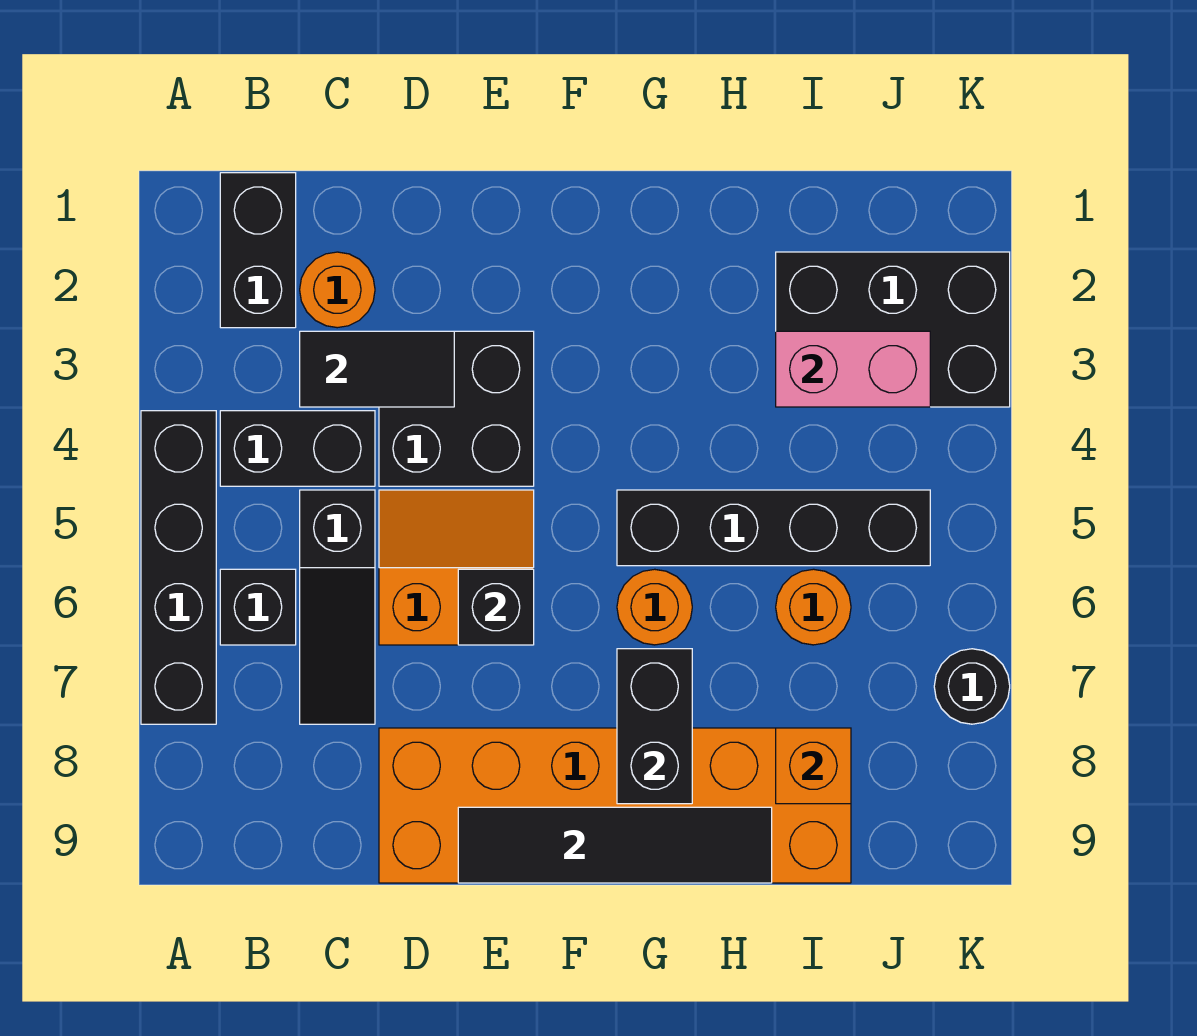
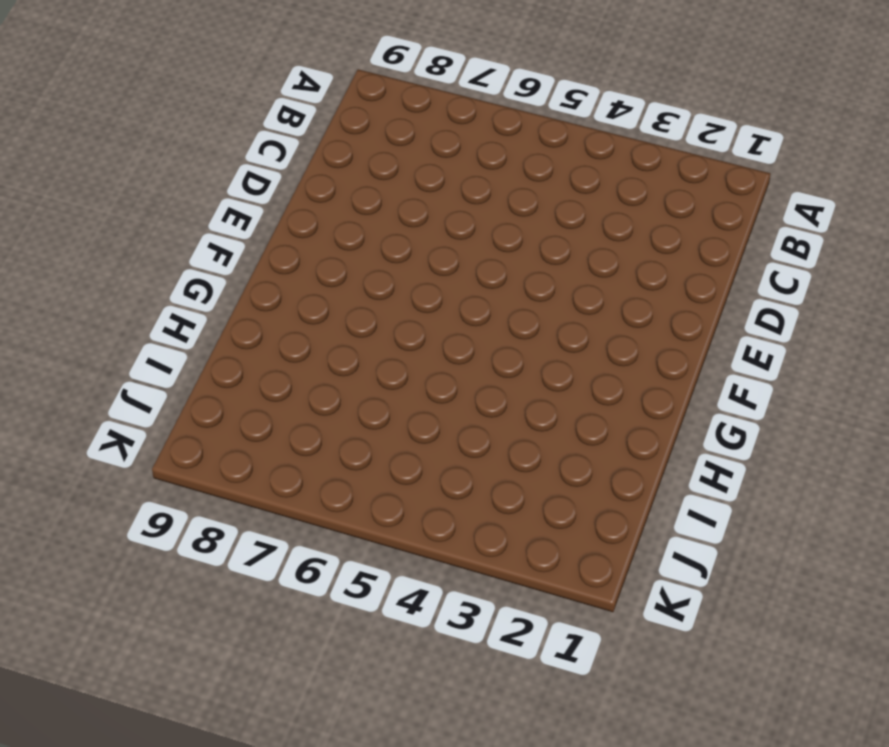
none -> black brick A4:A7 level 1
none -> black brick B1:B2 level 1
none -> black brick B4:C4 level 1

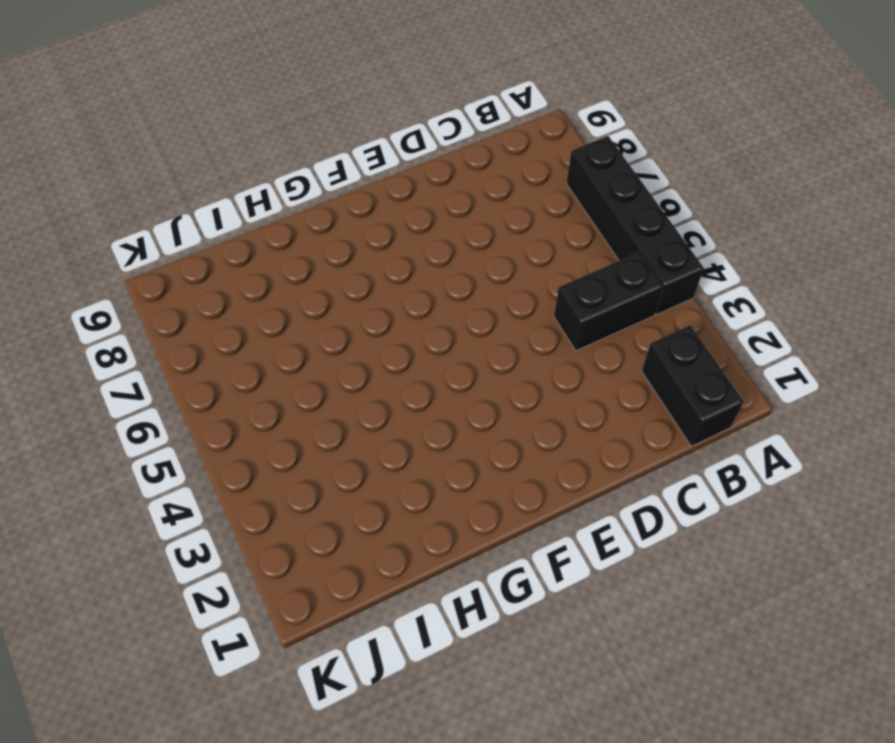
none -> black brick B6 level 1
none -> orange round brick C2 level 1
none -> black slope C5:C7 level 1 top 5

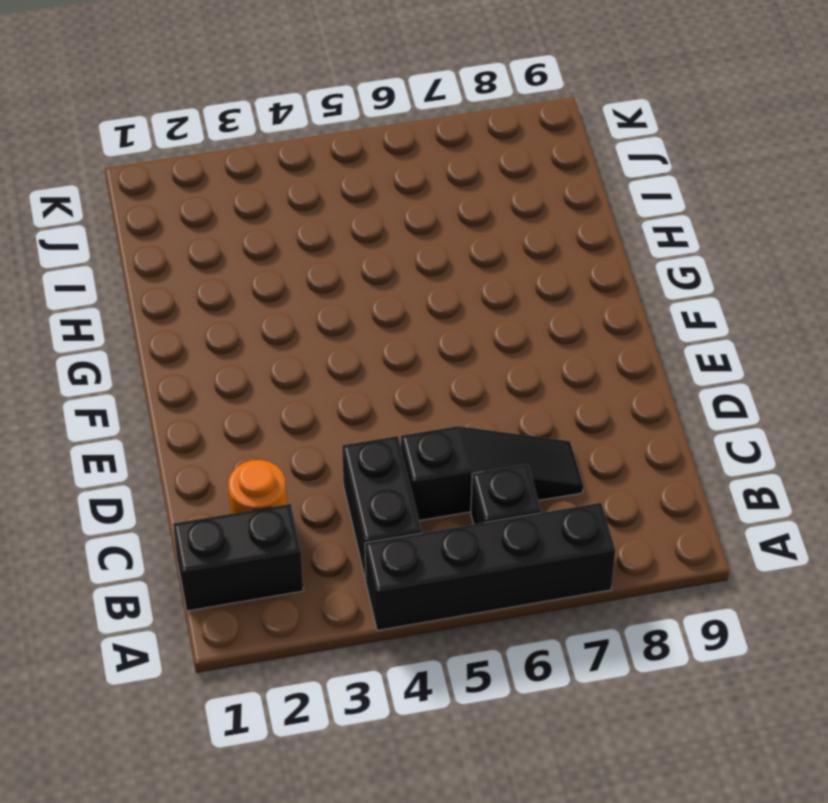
none -> black brick D3:E4 level 1
none -> orange slope D5:E6 level 1 top 6
none -> orange brick D8:I9 level 1

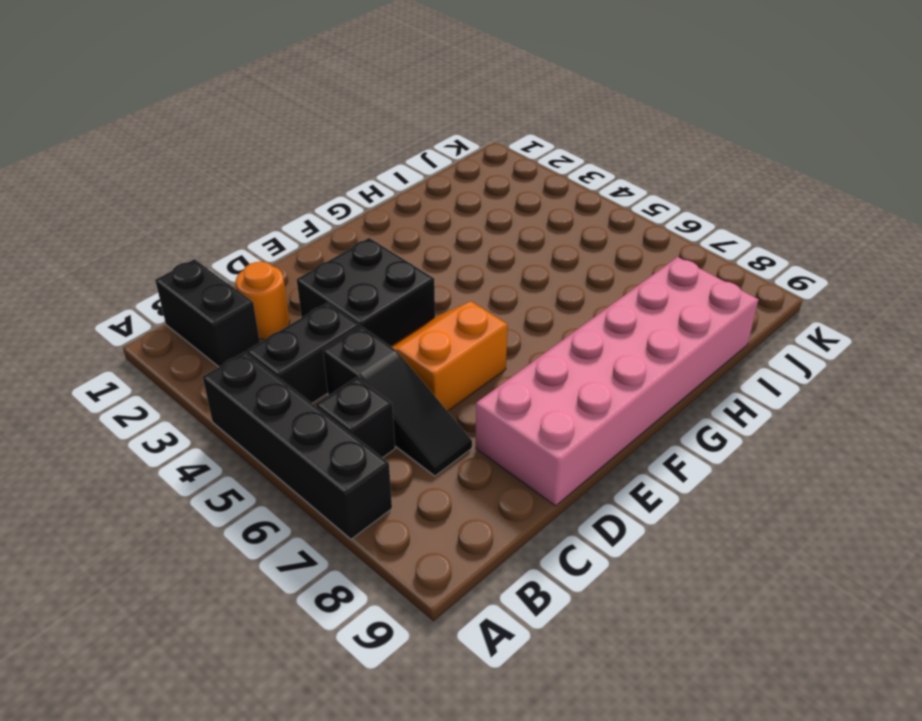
pink brick D8:I9 level 1 -> orange brick D8:I9 level 1
none -> black brick G5:J5 level 1
none -> orange round brick G6 level 1
none -> black brick I2:K3 level 1

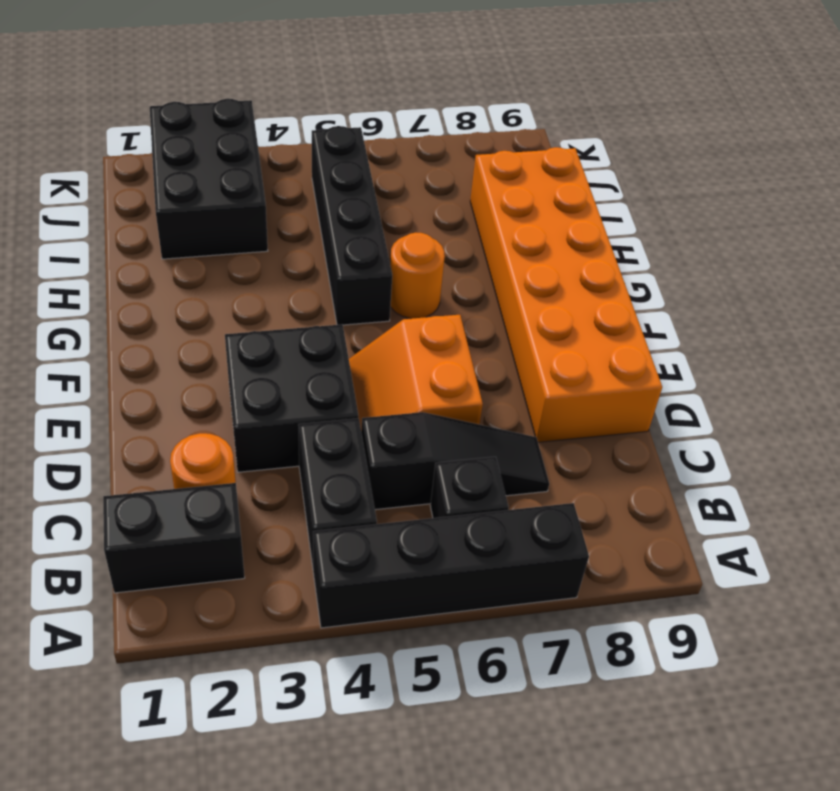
none -> orange round brick I6 level 1
none -> black round brick K7 level 1
none -> black tile C3:D3 level 2

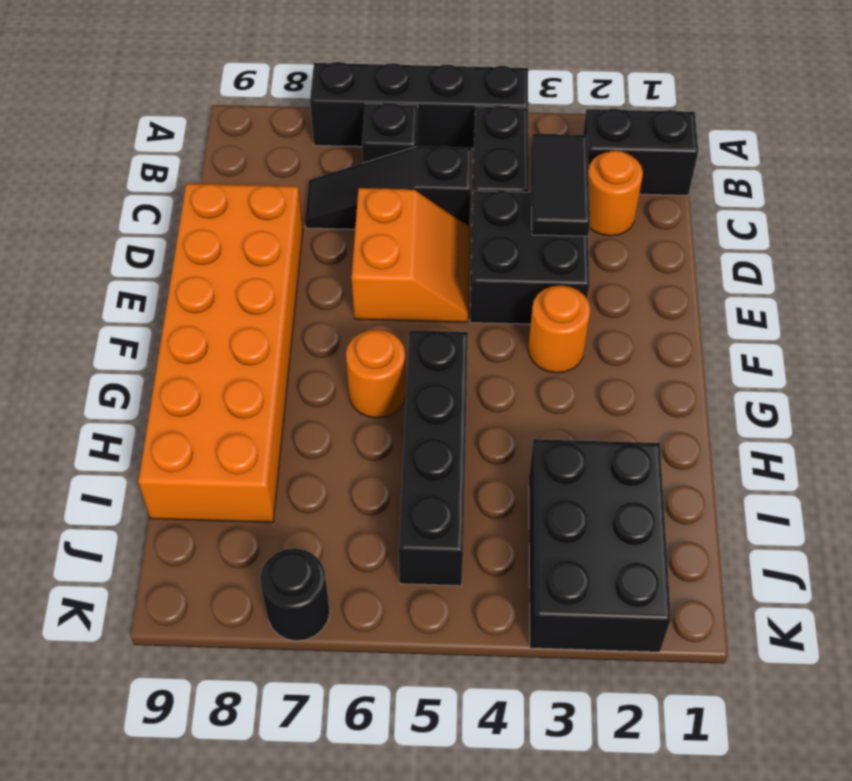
orange round brick F3 level 1 -> orange round brick I6 level 1
none -> black brick E6 level 2
none -> black tile E9:H9 level 2
none -> black brick G7:G8 level 2

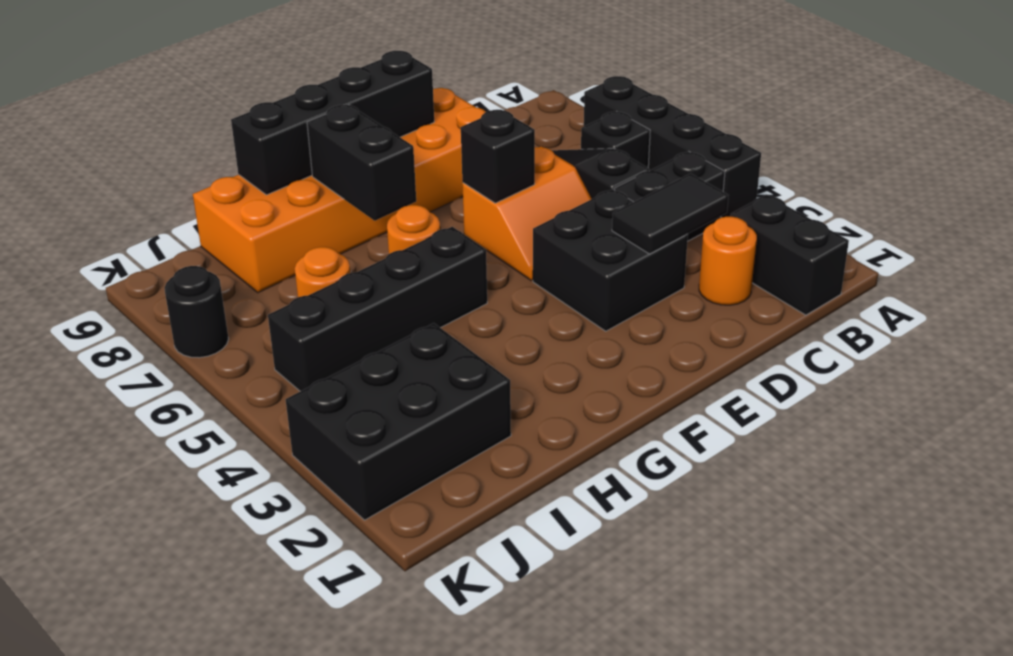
black brick E9:H9 level 2 -> black tile E9:H9 level 2
none -> pink brick I3:J3 level 2
none -> orange brick I8 level 2

